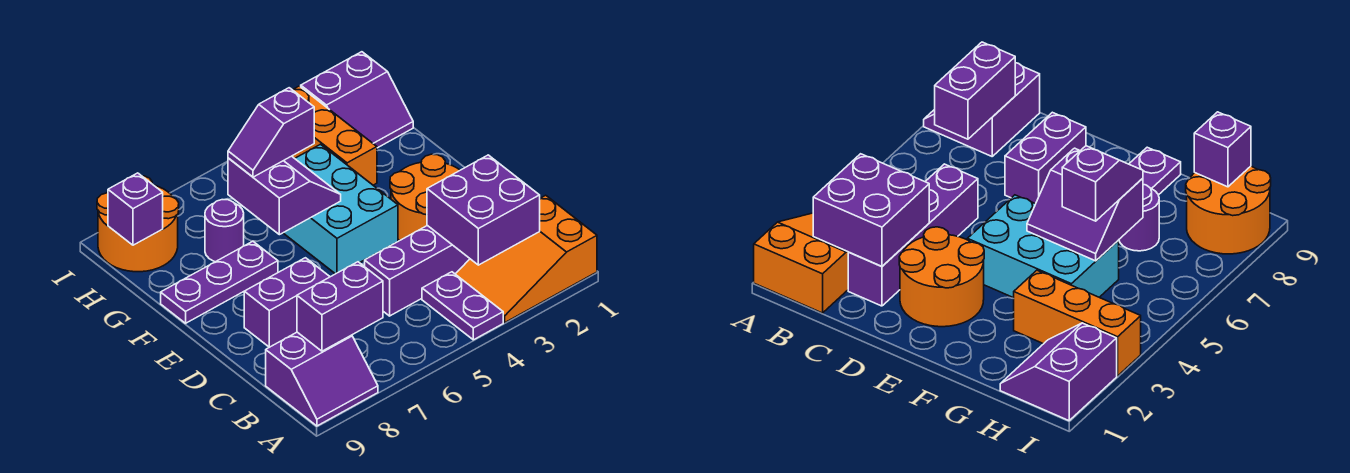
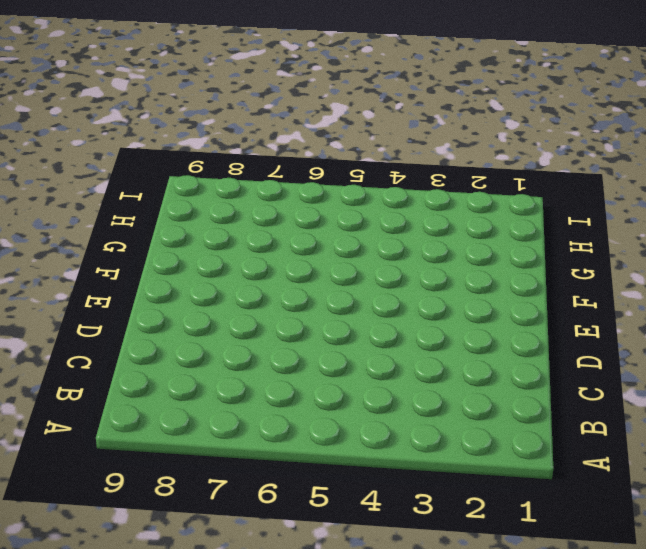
none -> orange slope A1:B3 level 1 top 1
none -> purple plate A4:B4 level 1
none -> purple slope A8:B9 level 1 top B

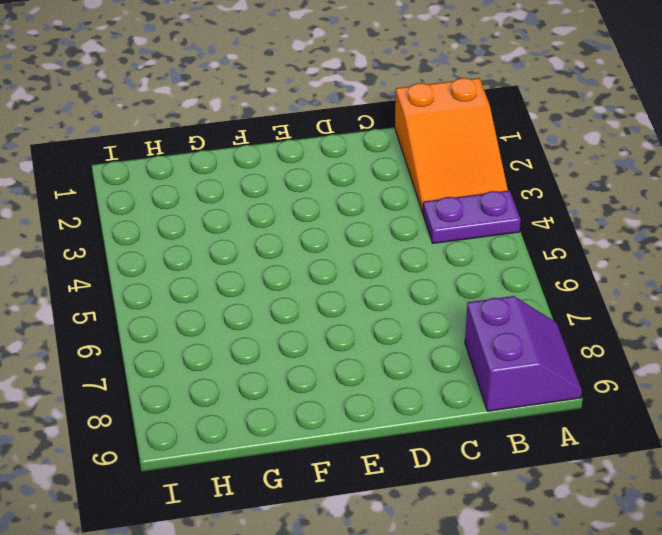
none -> purple brick C2:C5 level 1
none -> orange round brick D2:E3 level 1
none -> purple brick D7:D8 level 1

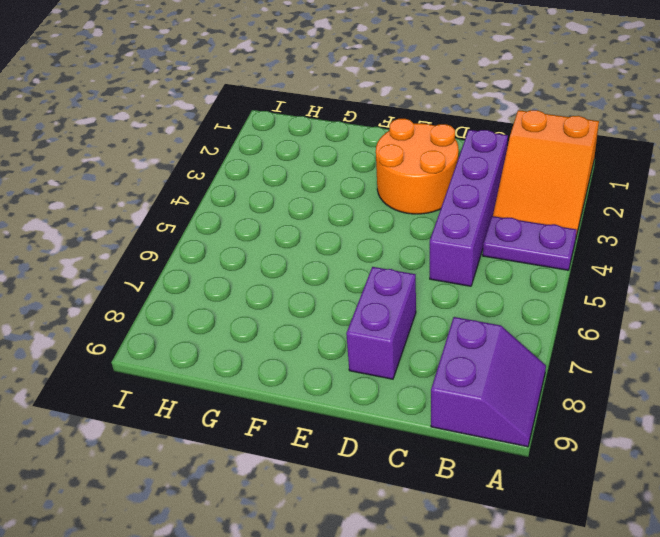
none -> cyan brick E4:G5 level 1
none -> purple plate F7:F9 level 1
none -> orange brick G3:I3 level 1

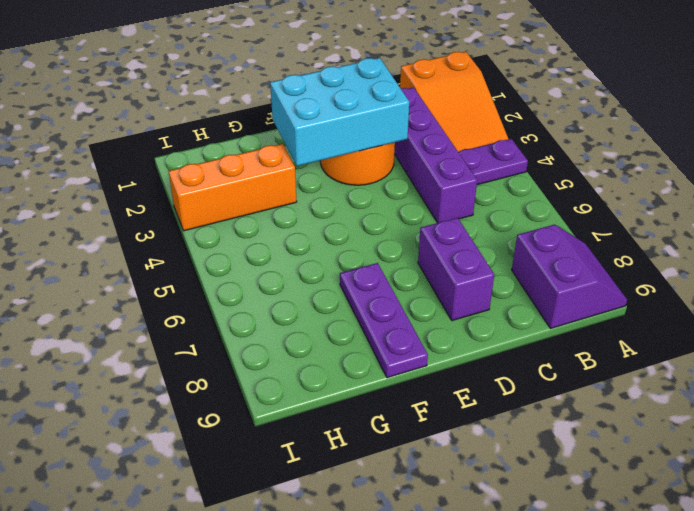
cyan brick D2:F3 level 2 -> cyan brick E4:G5 level 1
none -> purple round brick G7 level 1
none -> purple slope H1:I2 level 1 top I
none -> orange round brick H8:I9 level 1

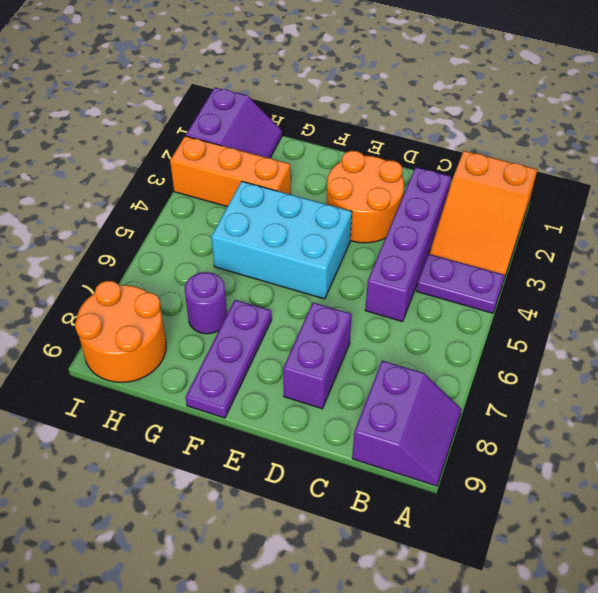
none -> purple brick B2:C3 level 2
none -> purple brick B7:B8 level 2
none -> purple slope F5:G6 level 2 top 6

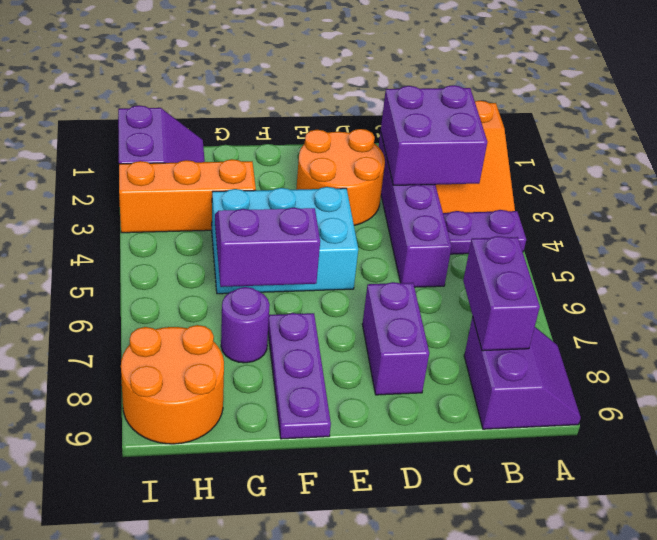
none -> purple brick H9 level 2
none -> purple slope G5:G6 level 3 top 5

